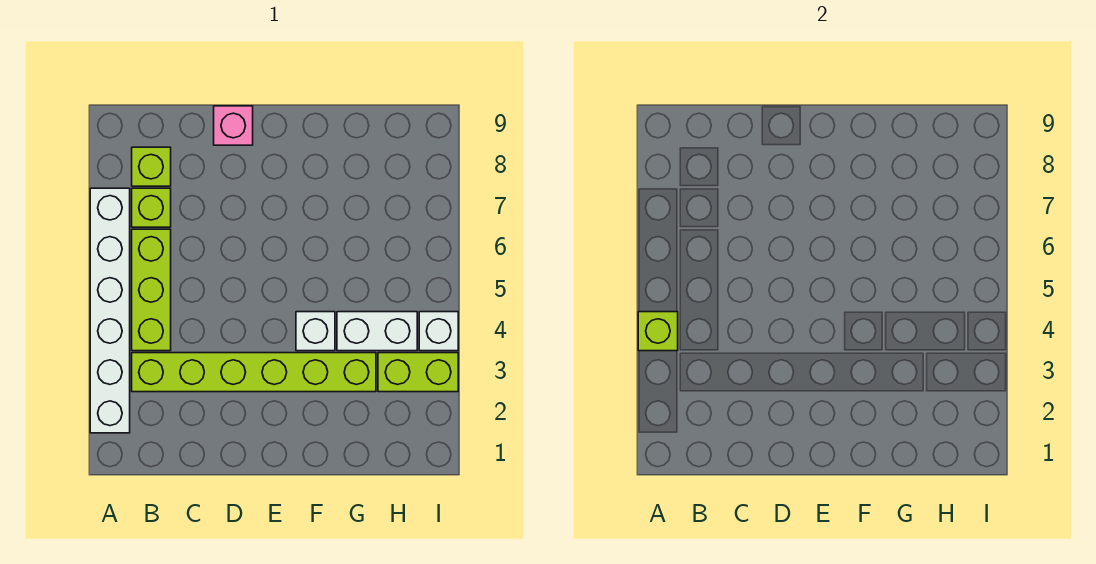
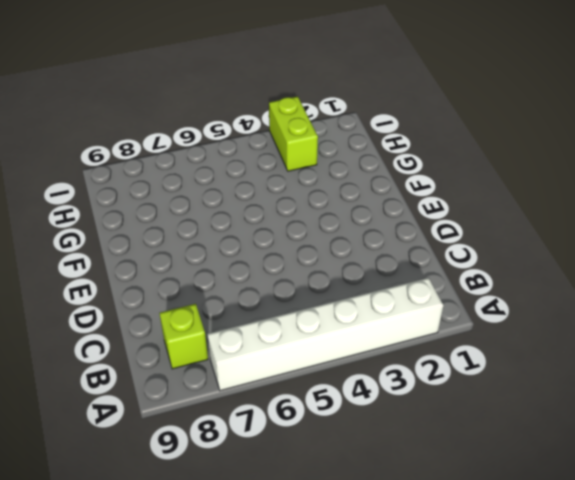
none -> lime brick B3:G3 level 1
none -> lime brick B4:B6 level 1

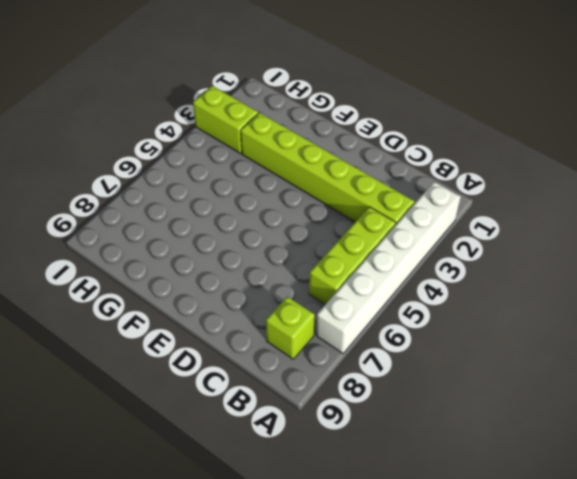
none -> lime brick B7 level 1
none -> pink brick D9 level 1

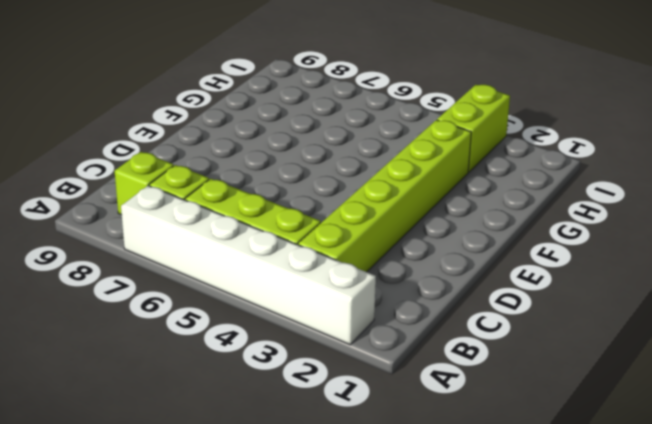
none -> pink brick D9 level 1
none -> white brick F4 level 1

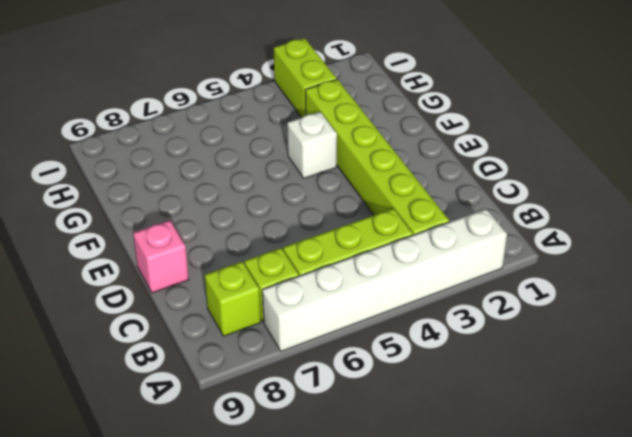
none -> white brick G4:H4 level 1
none -> white brick I4 level 1

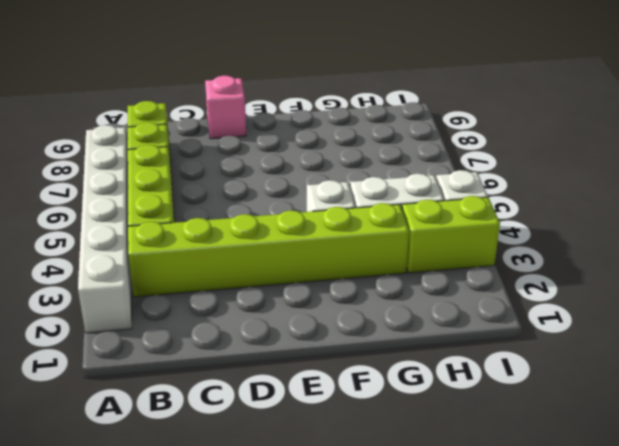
none -> lime brick A4 level 2

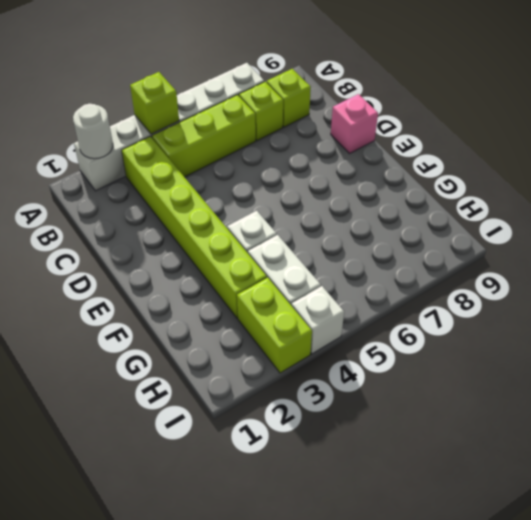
white round brick A2 level 2 -> none

